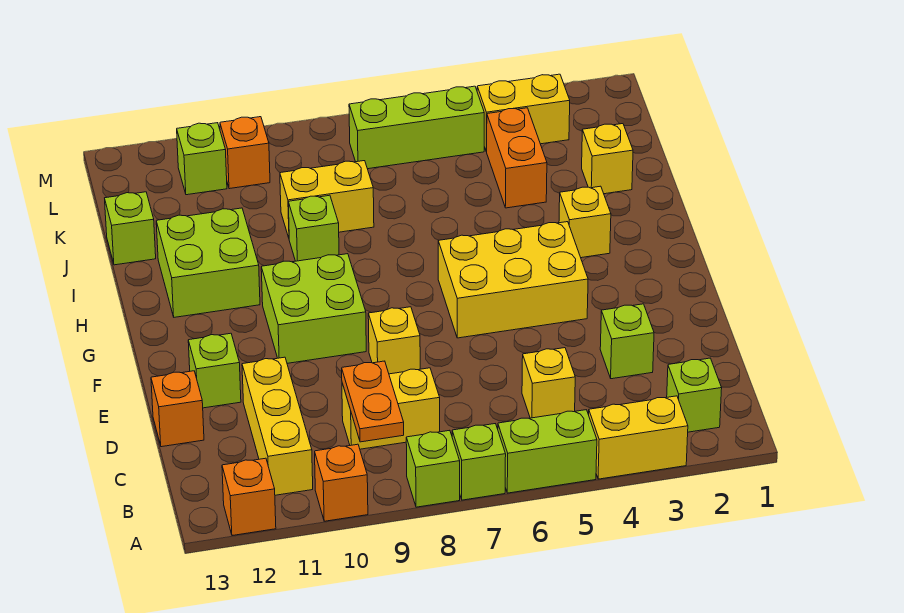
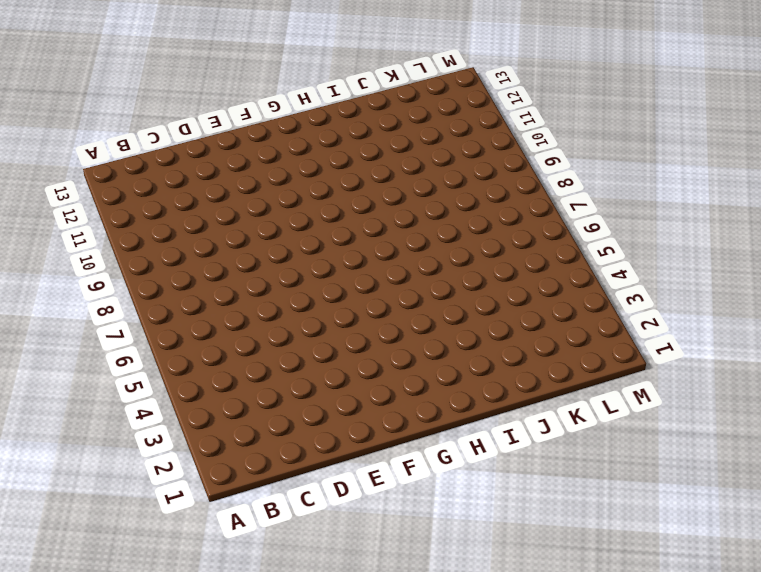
none -> yellow brick A3:A4 level 1
none -> lime brick A5:A6 level 1
none -> lime brick A7 level 1

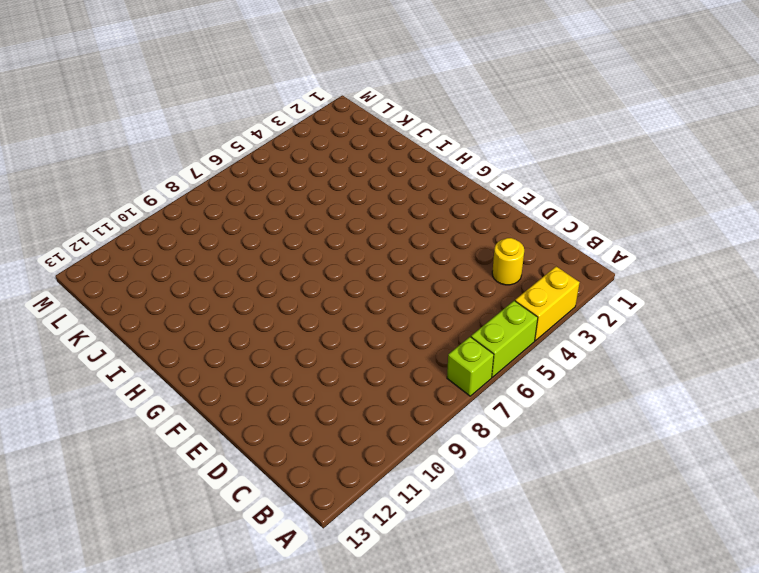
yellow round brick C3 level 1 -> none
none -> lime brick A8 level 1
none -> orange brick A10 level 1
none -> orange brick A12 level 1

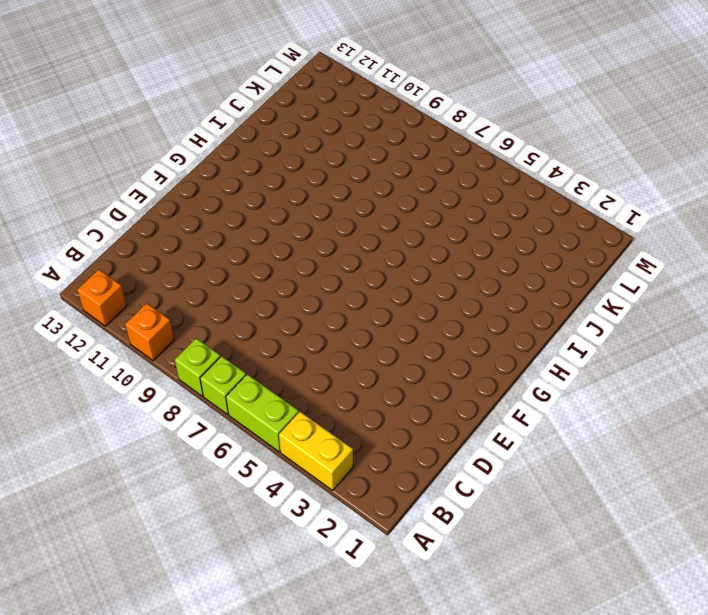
none -> lime brick B2 level 1
none -> yellow brick B11:D11 level 1
none -> yellow brick C5 level 1

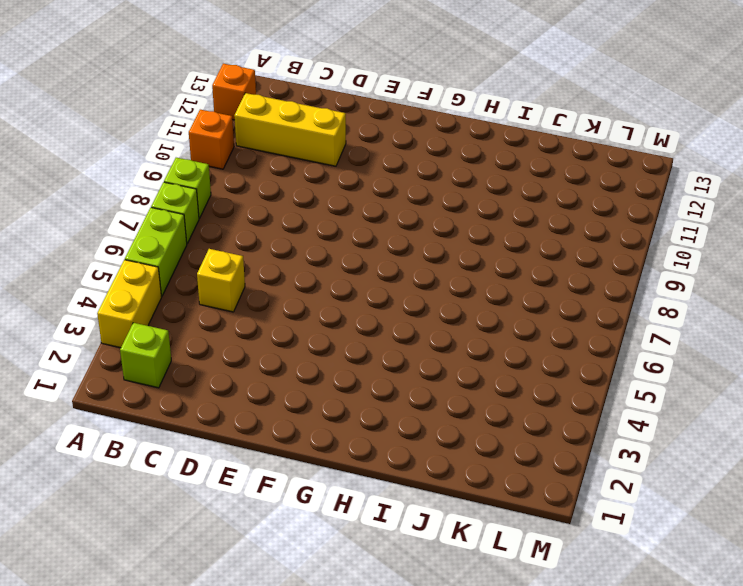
none -> yellow brick C8:C9 level 1
none -> lime brick D3 level 1
none -> orange brick D13 level 1

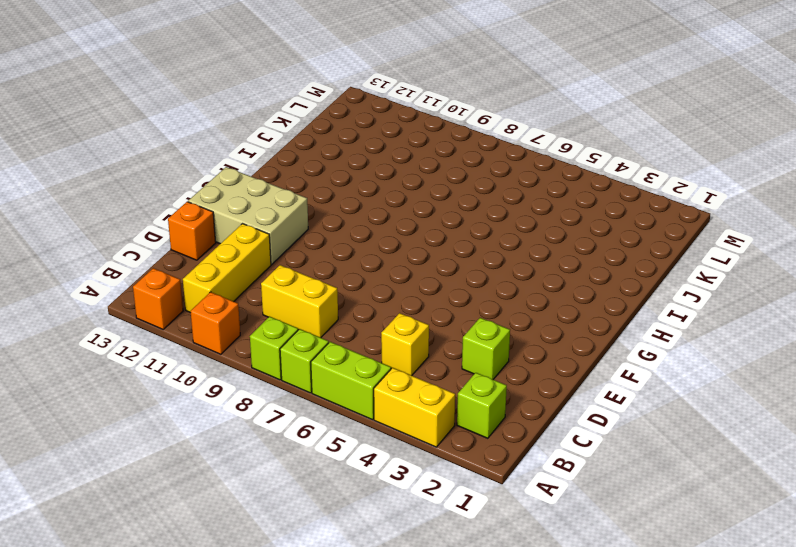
tan brick E11:F13 level 1 -> lime brick E12 level 1
none -> yellow brick E8 level 1
none -> yellow brick F4:G6 level 1
none -> lime brick F9:G10 level 1

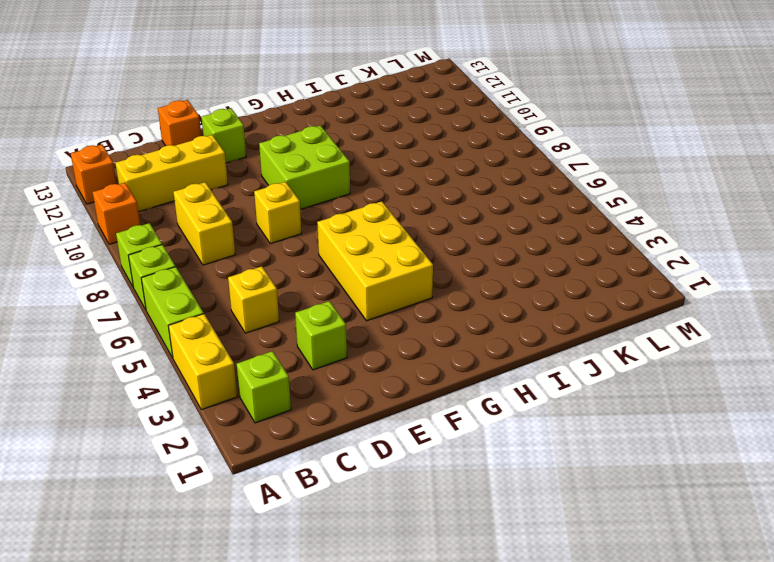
none -> yellow brick H3 level 1
none -> lime brick H11:I12 level 1
none -> lime brick I9 level 1

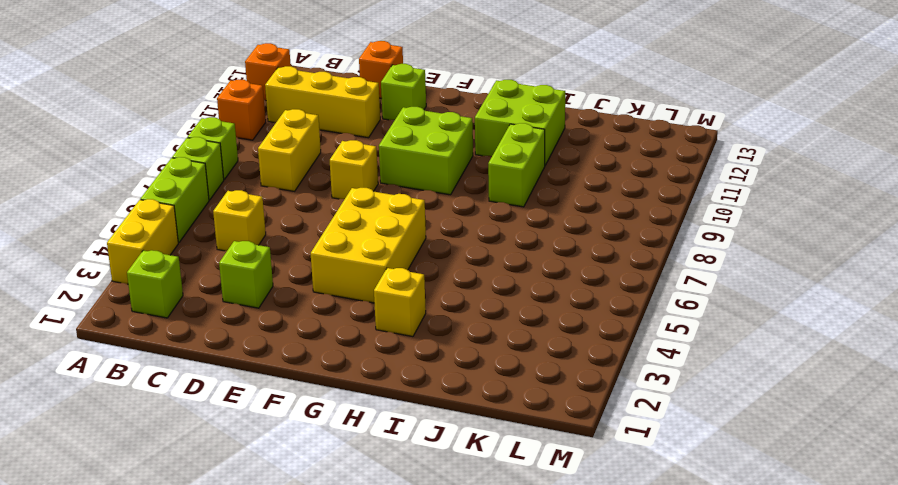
lime brick I9:I10 level 1 -> lime brick I9 level 1
none -> yellow brick J2 level 1
none -> orange brick J4:K4 level 1
none -> yellow brick J8:J9 level 1

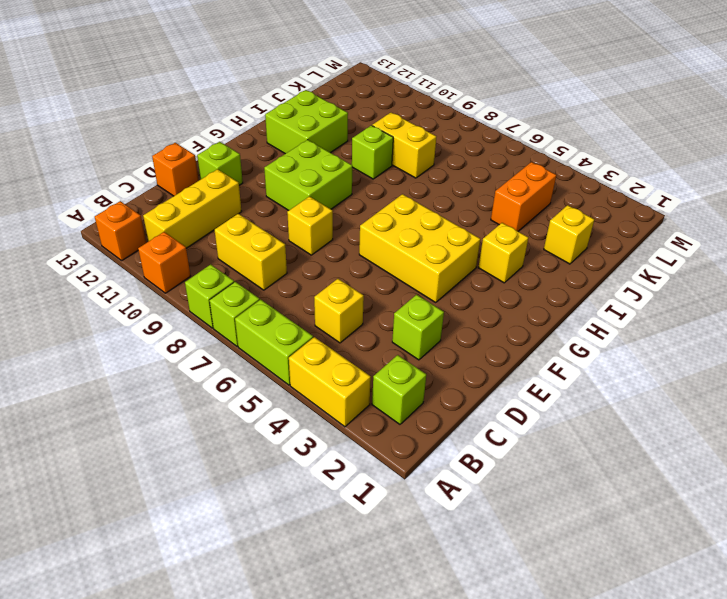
none -> lime brick J13 level 1
none -> yellow brick L3:L4 level 1
none -> lime brick L5:L7 level 1

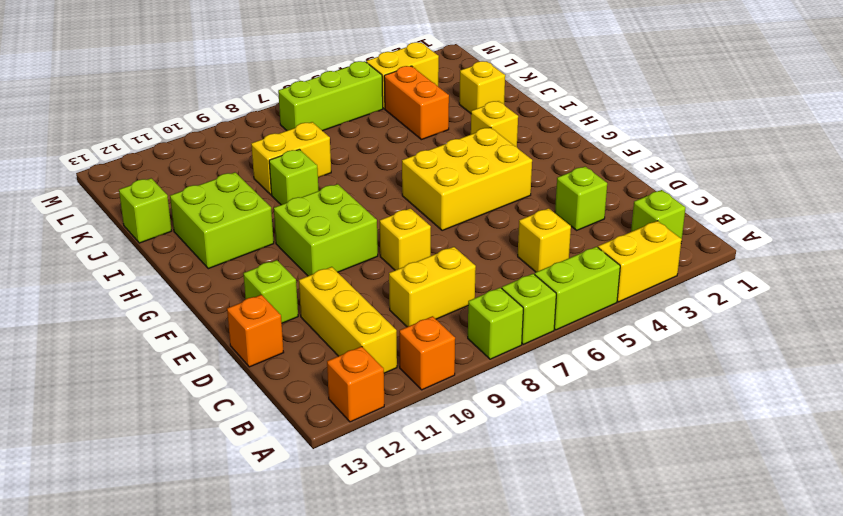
none -> orange brick L10 level 1
none -> lime brick L11 level 1
none -> orange plate B9:C9 level 2

